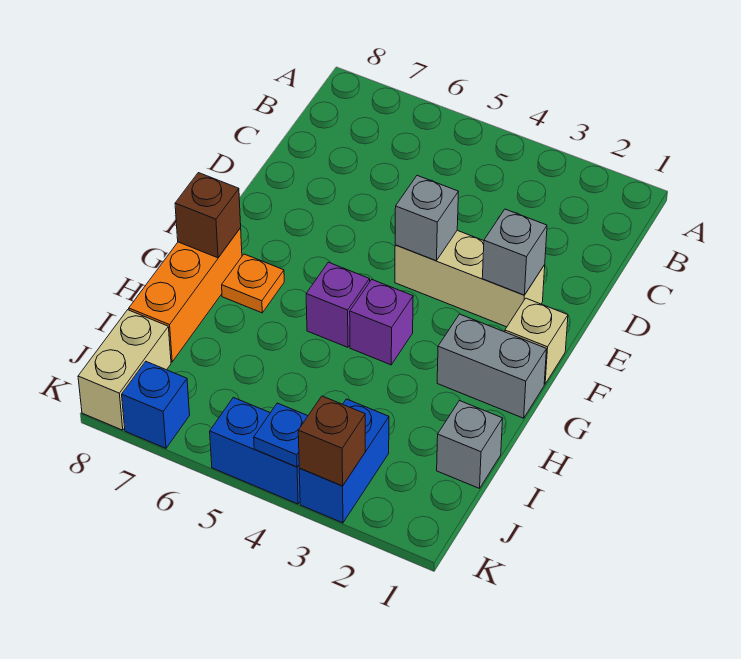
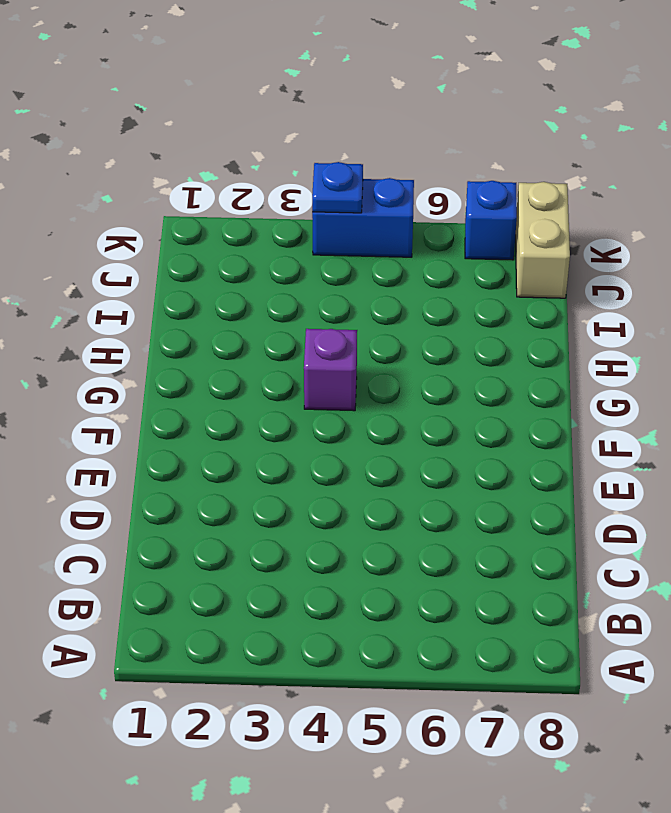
none -> tan brick E2:E4 level 1
none -> tan brick F1 level 1
none -> grey brick G1:G2 level 1

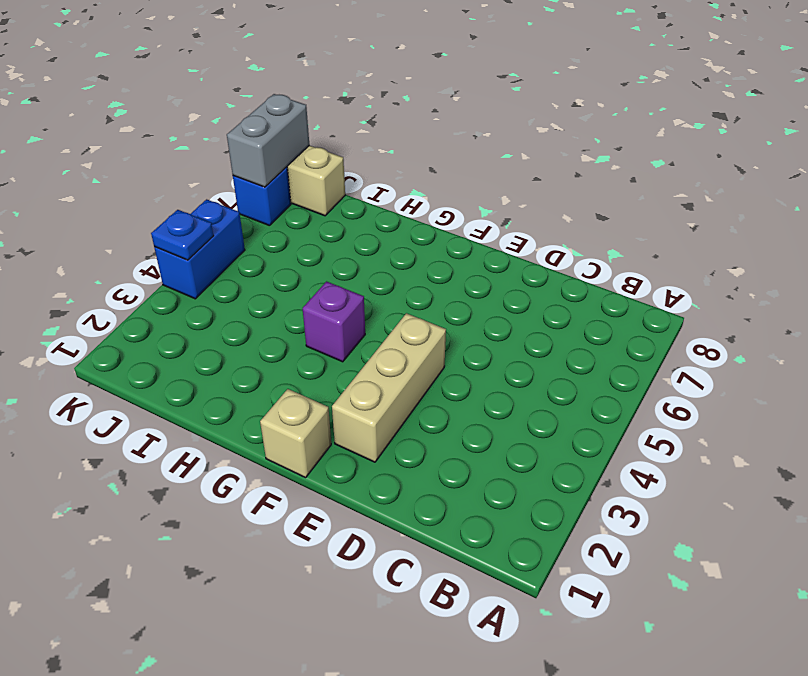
grey brick K7:K8 level 2 -> grey brick G1:G2 level 1
none -> purple brick G5 level 1
none -> orange plate G7 level 1
none -> orange brick G8:I8 level 1

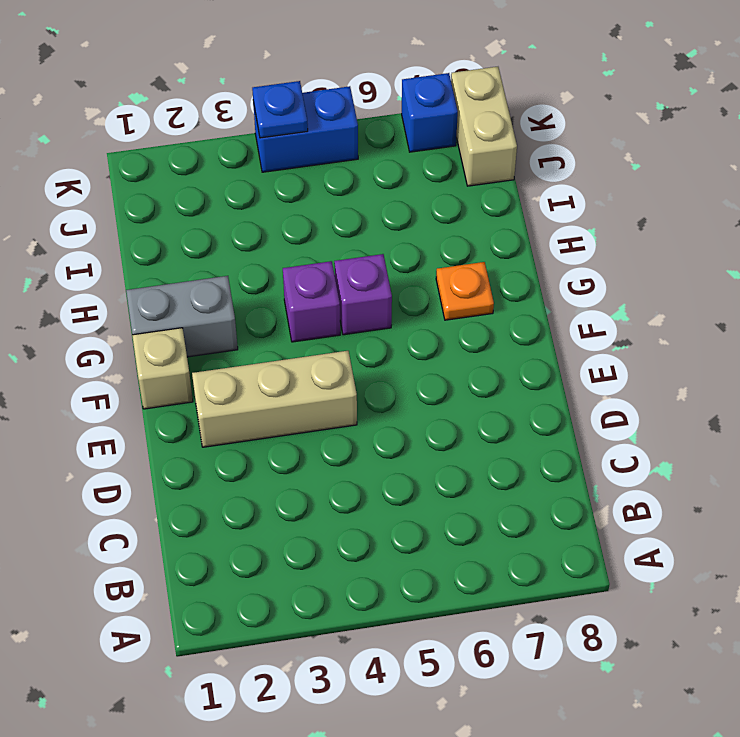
none -> orange brick G8:I8 level 1
none -> grey brick I1 level 1
none -> blue brick J3:K3 level 1

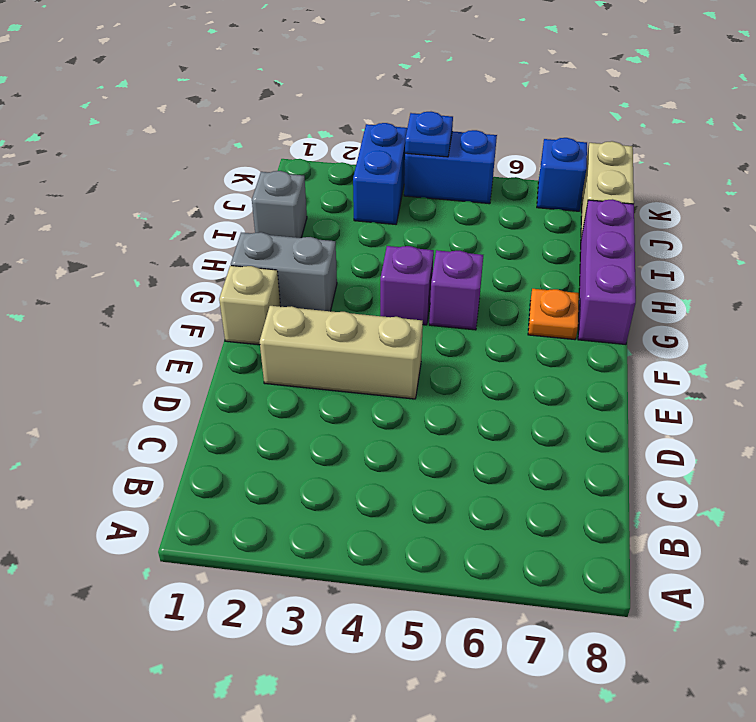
purple brick G8:I8 level 1 -> orange brick G8:I8 level 1
none -> grey brick E2 level 2
none -> grey brick E4 level 2
none -> brown brick G8 level 2

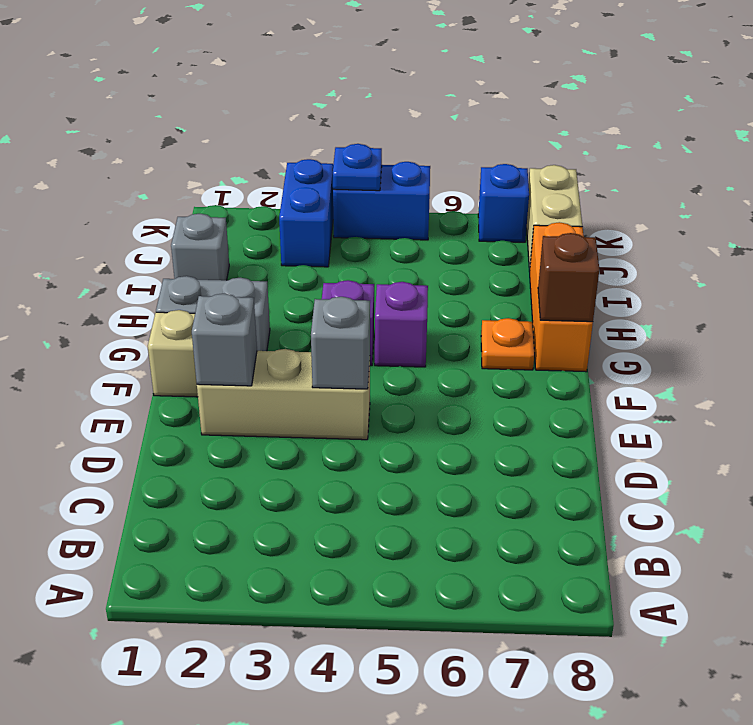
none -> brown brick K3 level 2

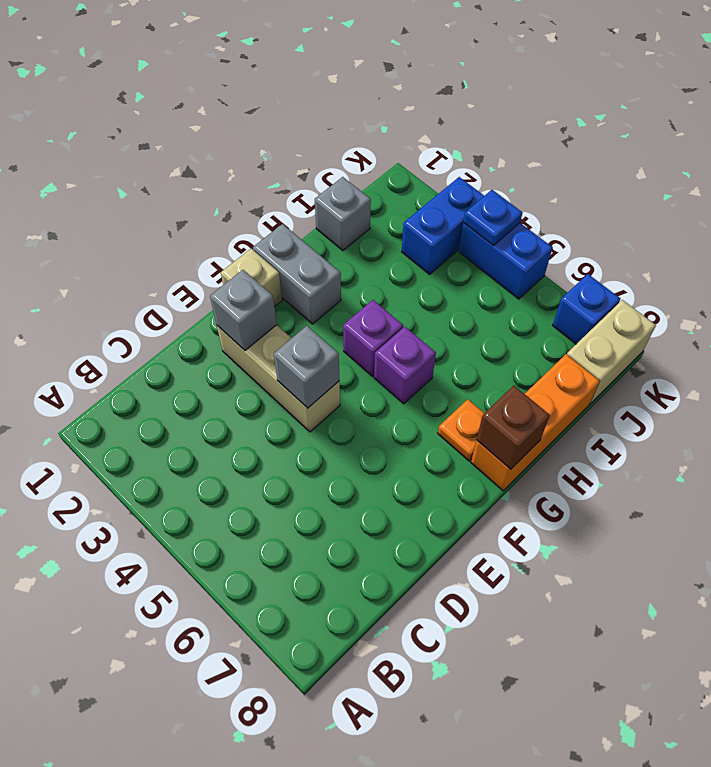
none -> brown brick K3 level 2

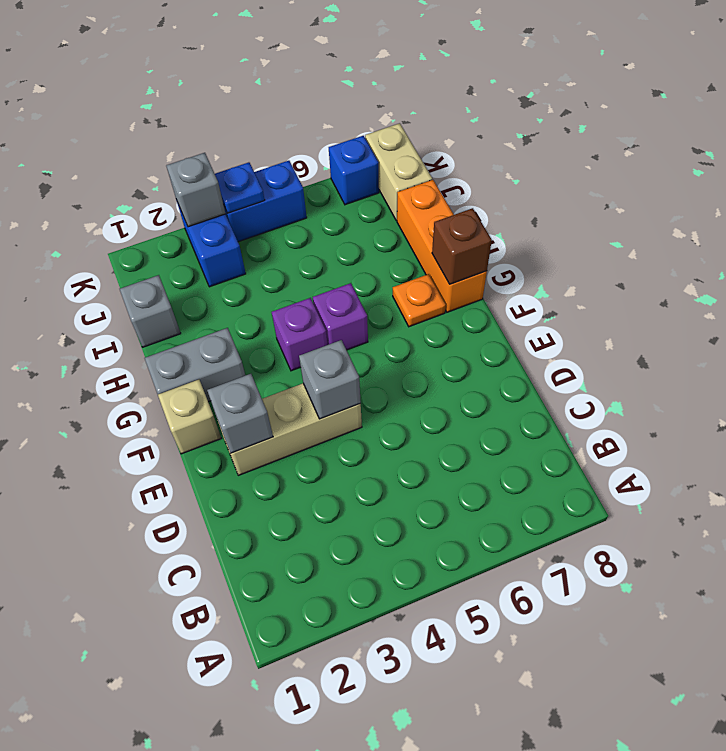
grey brick K3 level 2 -> brown brick K3 level 2

